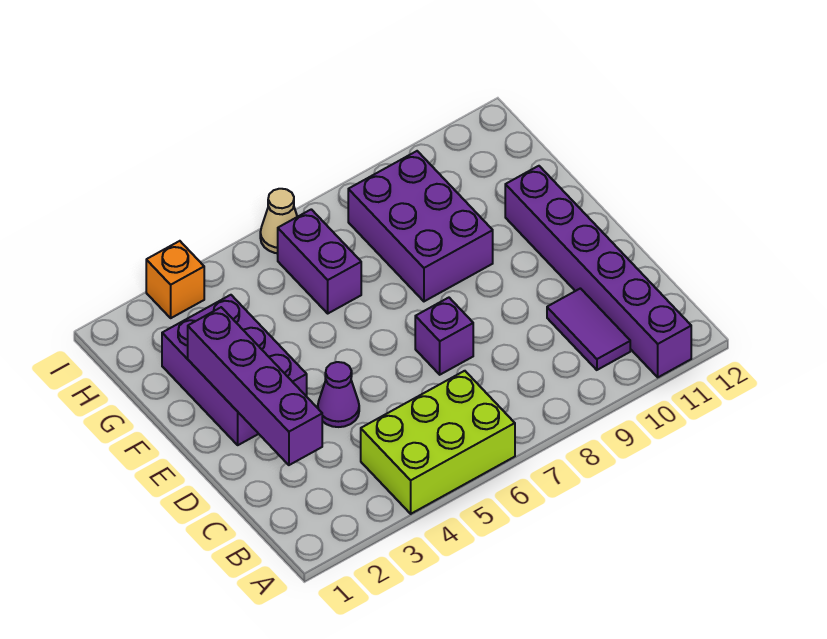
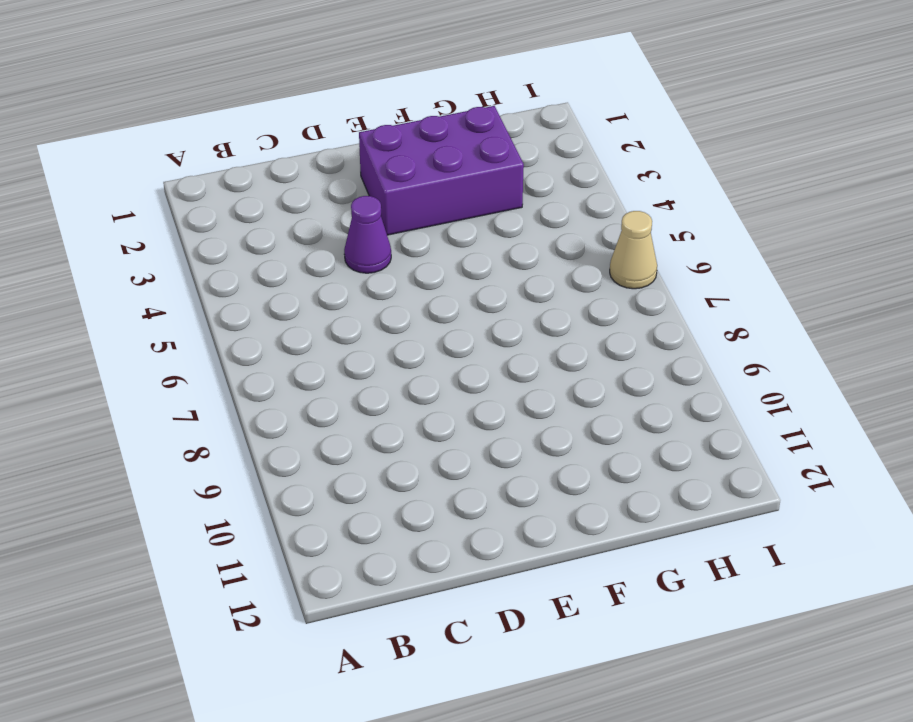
none -> lime brick A4:B6 level 1
none -> purple brick A11:F11 level 1

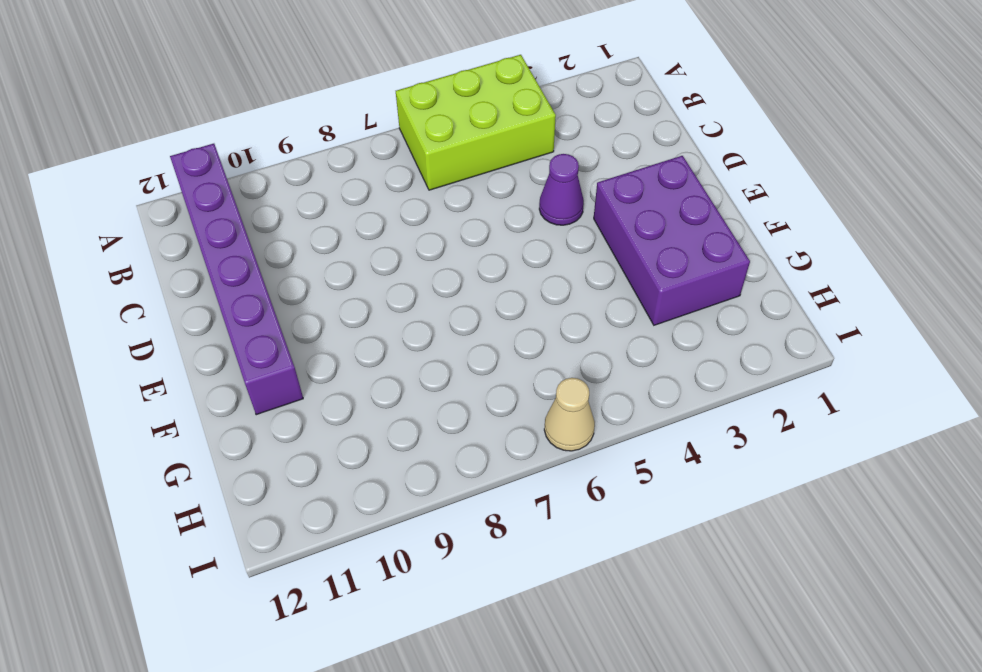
none -> purple tile B10:C10 level 1
none -> purple brick D7 level 1

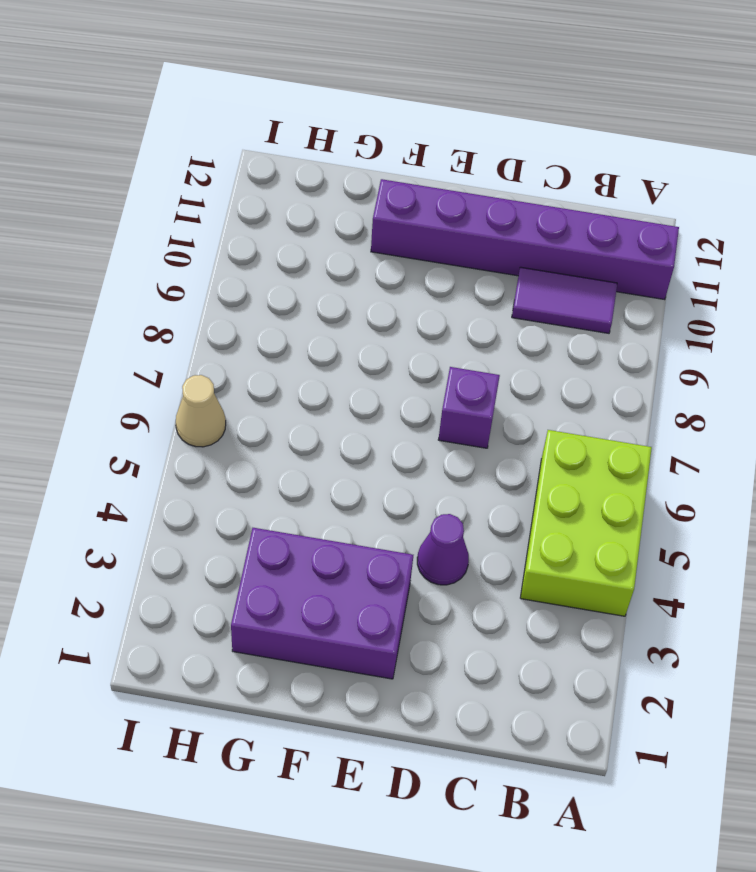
none -> purple brick F8:H9 level 1
none -> purple brick G6:H6 level 1

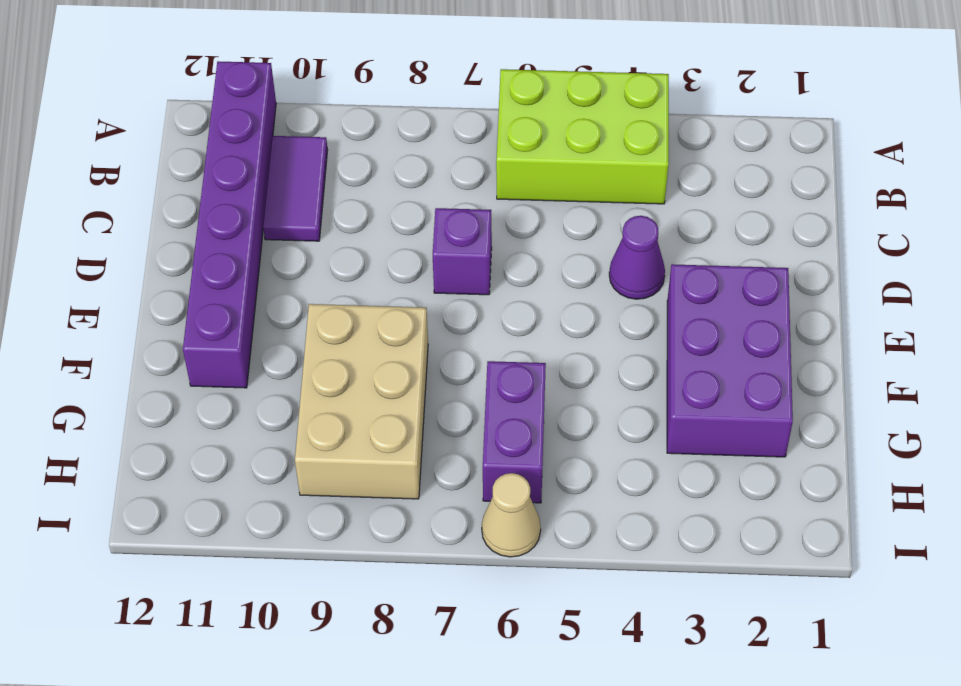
tan brick F8:H9 level 1 -> purple brick F8:H9 level 1
none -> orange brick I3 level 1
none -> purple brick C2:F2 level 2

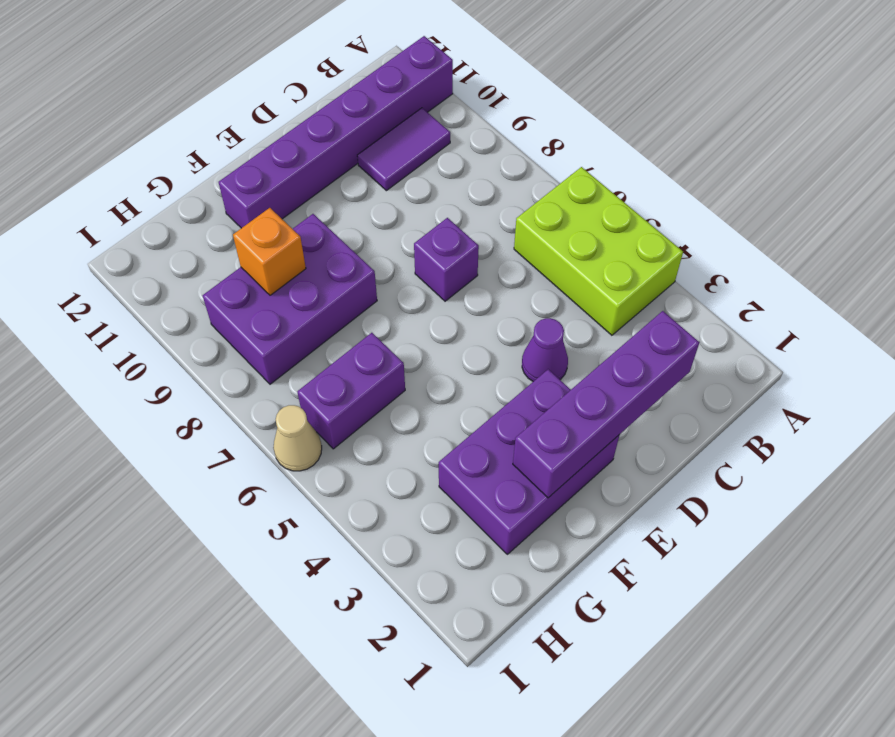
orange brick G9 level 2 -> orange brick I3 level 1

